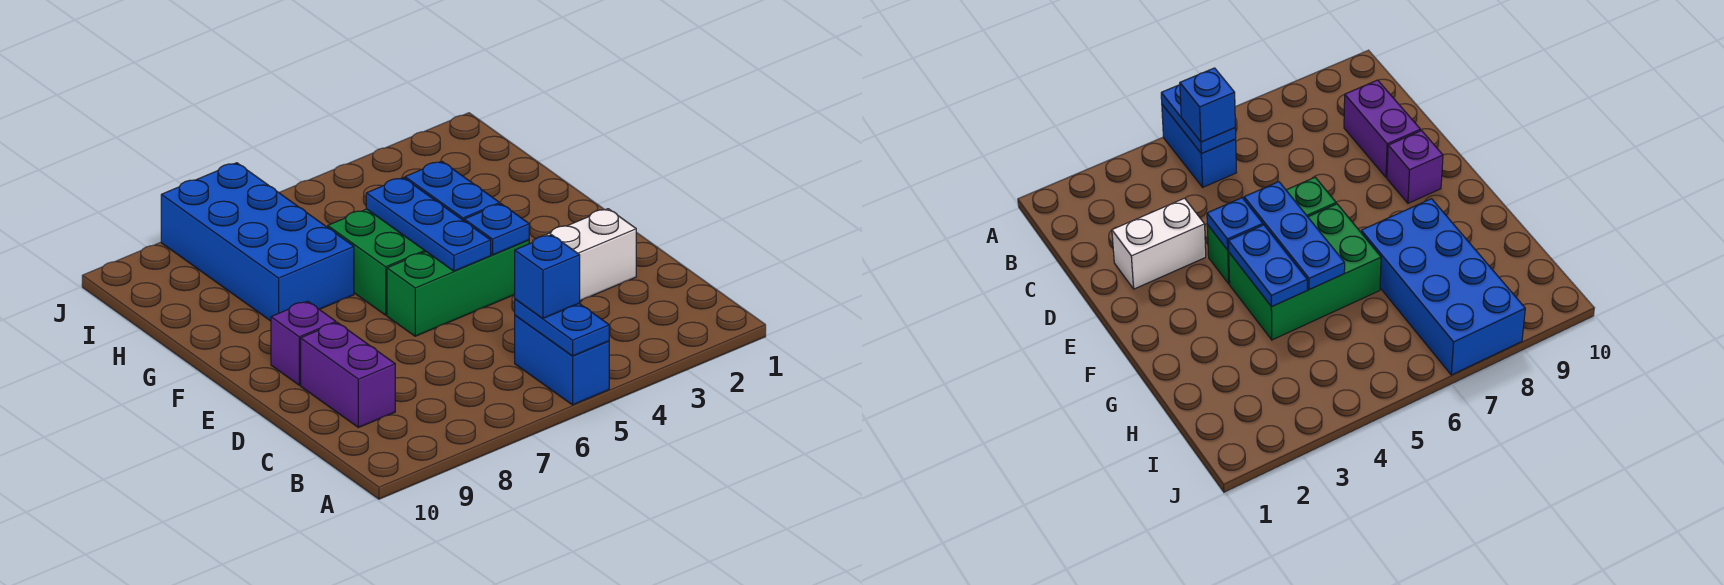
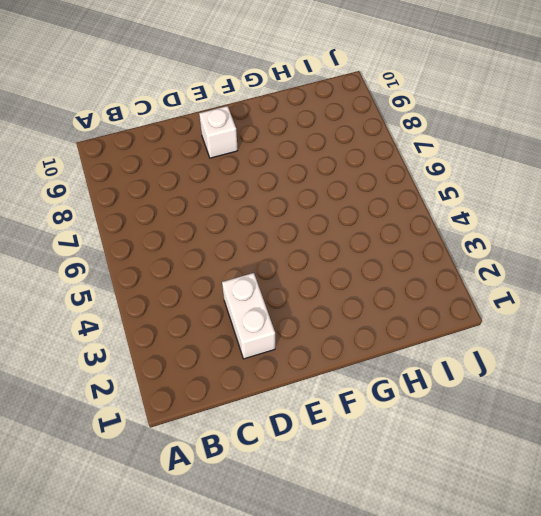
white brick E9 level 1 -> purple brick E9 level 1
none -> blue brick A5:B5 level 1
none -> purple brick C9:D9 level 1
none -> green brick E4:E6 level 1

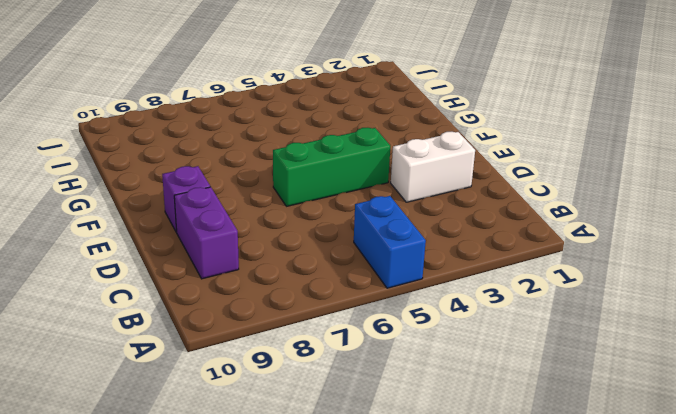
none -> green brick F4:G6 level 1
none -> blue brick G7:J8 level 1
none -> blue plate A5:B5 level 2

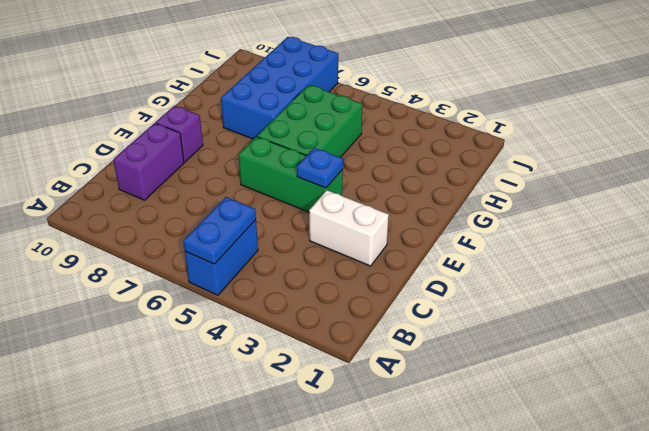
green brick F5:H6 level 1 -> green brick F4:G6 level 1
none -> blue plate E5:G5 level 2
none -> blue plate F4:G4 level 2
none -> blue brick B5 level 3

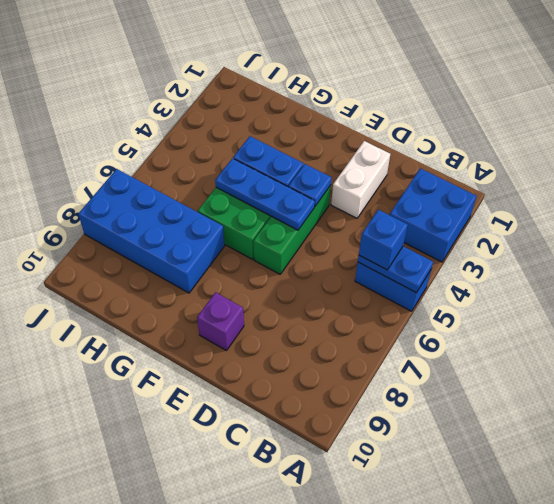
blue brick A2:B3 level 1 -> none
none -> purple brick C9:D9 level 1

